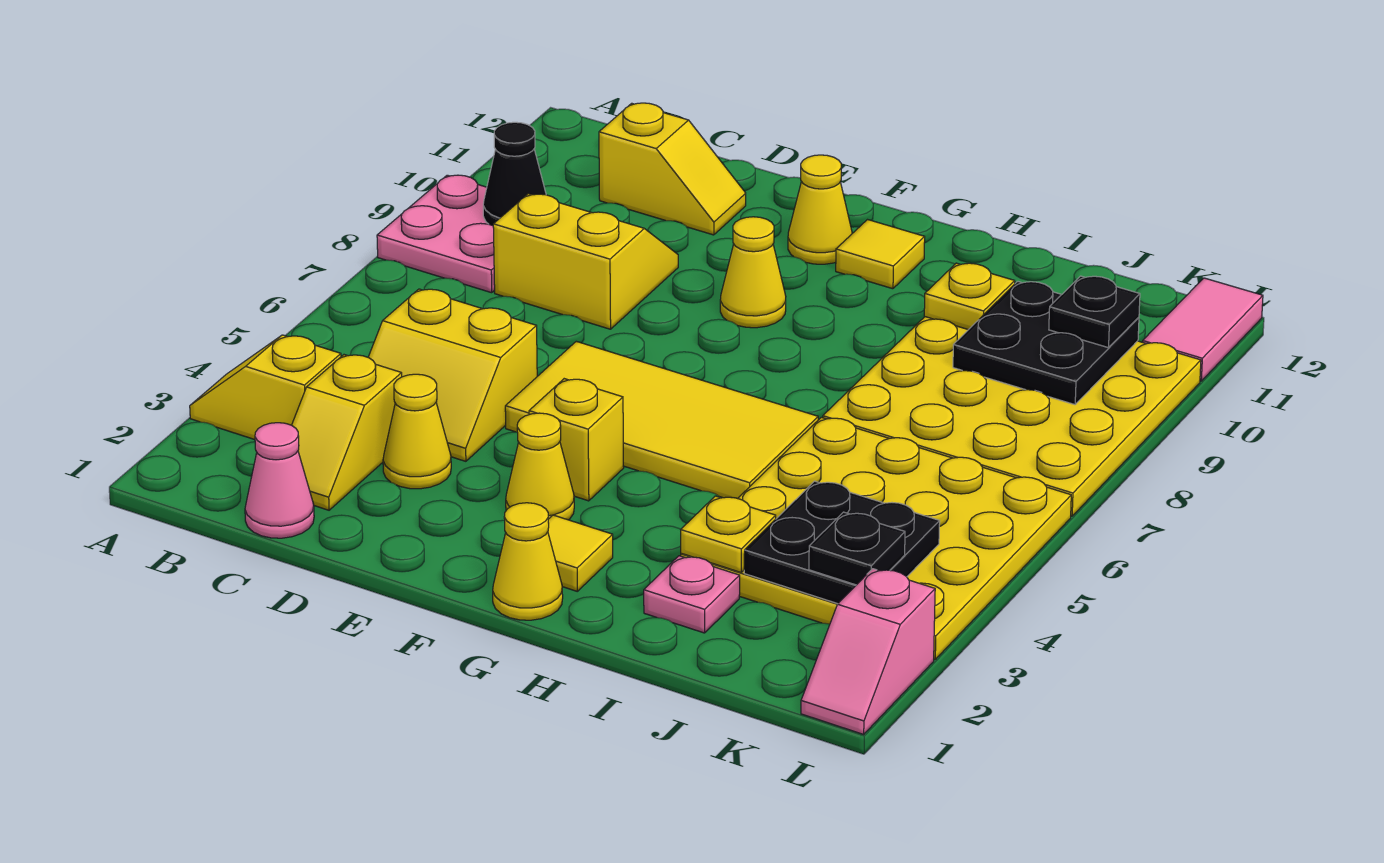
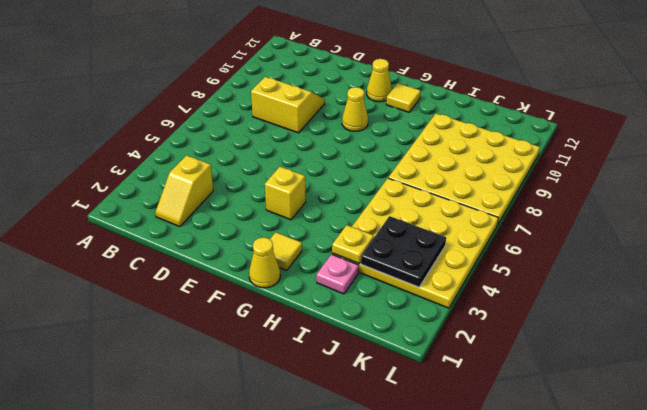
none -> yellow slope A3:B3 level 1 top B
none -> pink plate A8:B9 level 1
none -> pink cone C1 level 1

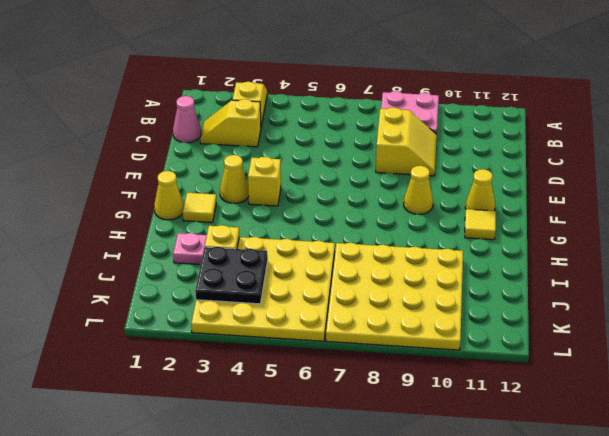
none -> yellow slope C4:D5 level 1 top 5
none -> yellow slope C11:D11 level 1 top C
none -> yellow cone D3 level 1

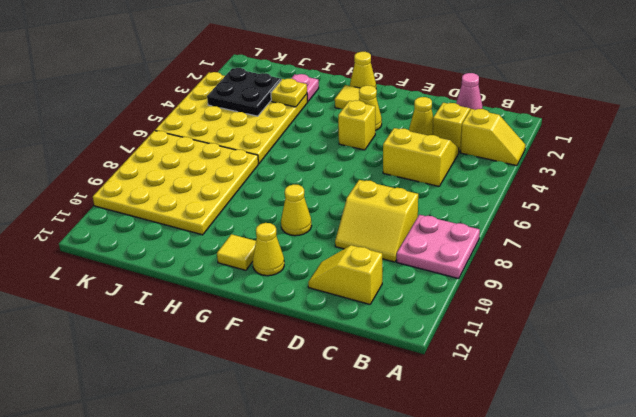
none -> yellow tile E5:H6 level 1
none -> pink slope L1:L2 level 1 top 2
none -> pink tile L11:L12 level 1

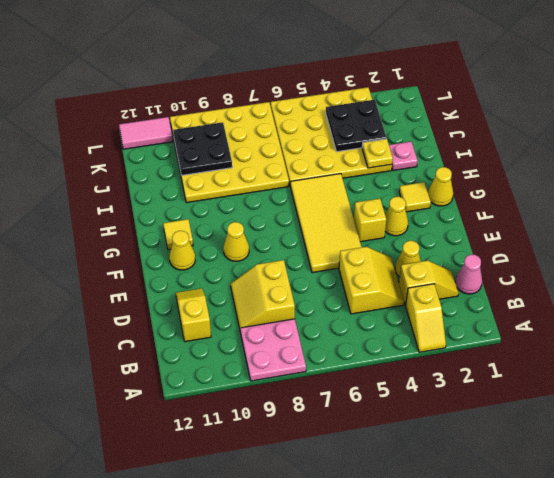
none -> pink slope L1:L2 level 1 top 2
none -> black cone B9 level 2
none -> yellow plate I10 level 2

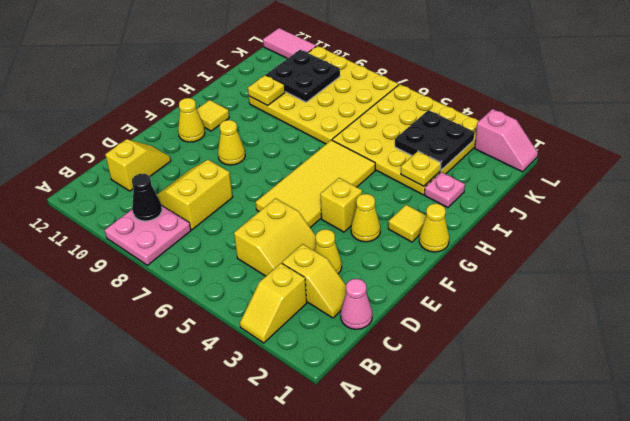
none -> black plate K3 level 3
none -> black plate K10 level 3

